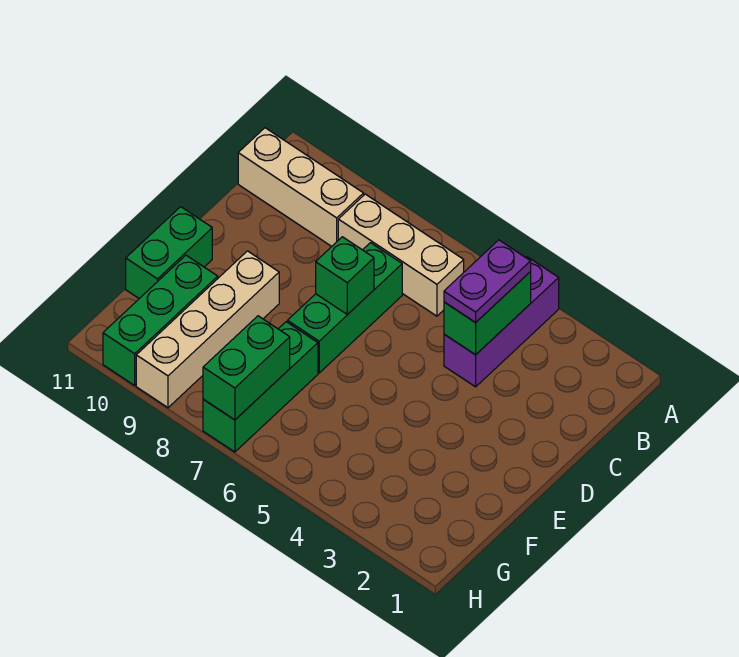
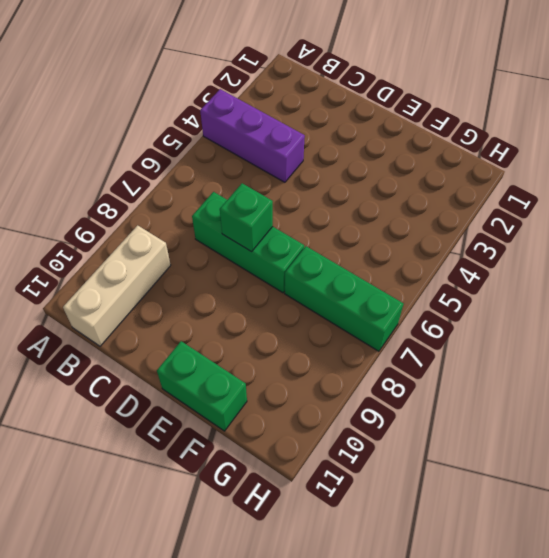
none -> tan brick B6:B8 level 1
none -> tan brick E9:H9 level 1
none -> green brick F10:H10 level 1

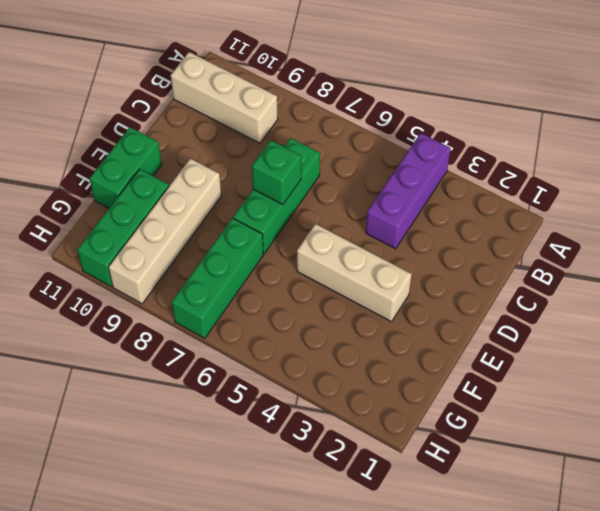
tan brick E3:E5 level 1 -> tan brick B6:B8 level 1
none -> green brick B4:C4 level 2
none -> green brick G7:H7 level 2
none -> purple plate B4:C4 level 3

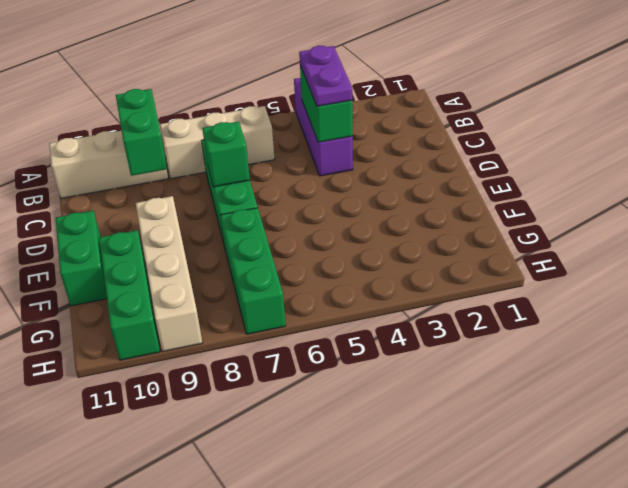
green brick B9:C9 level 2 -> green brick G7:H7 level 2

